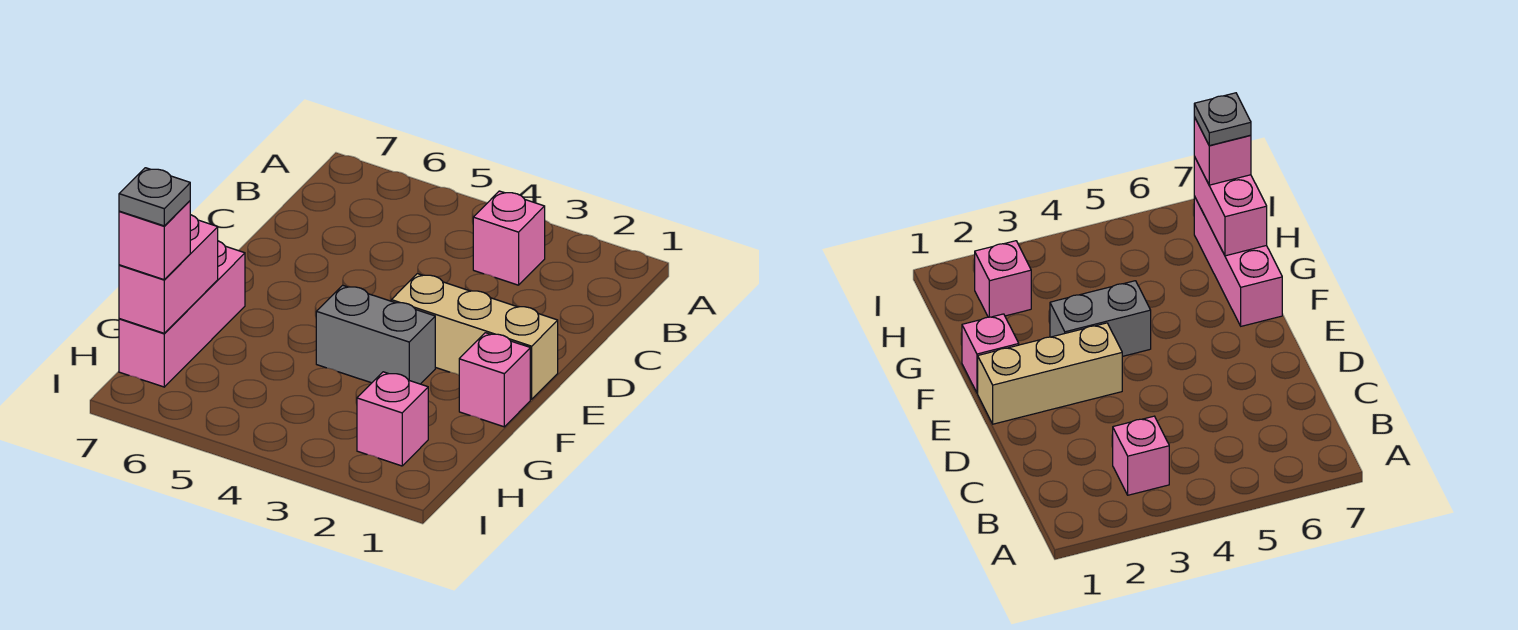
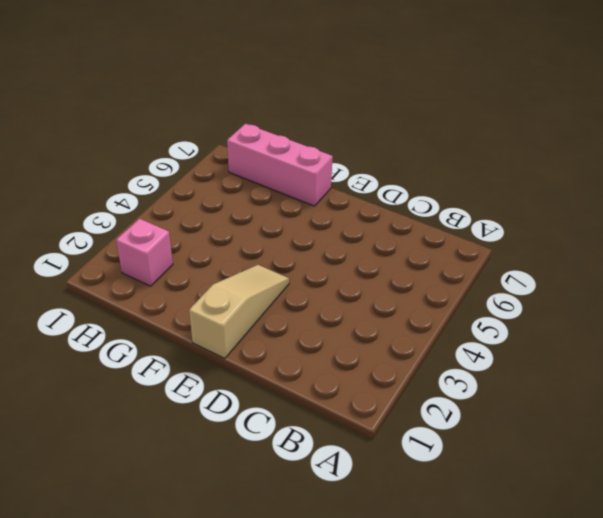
tan slope E1:E3 level 1 top 1 -> tan brick E1:E3 level 1
none -> pink brick B3 level 1
none -> pink brick F1 level 1

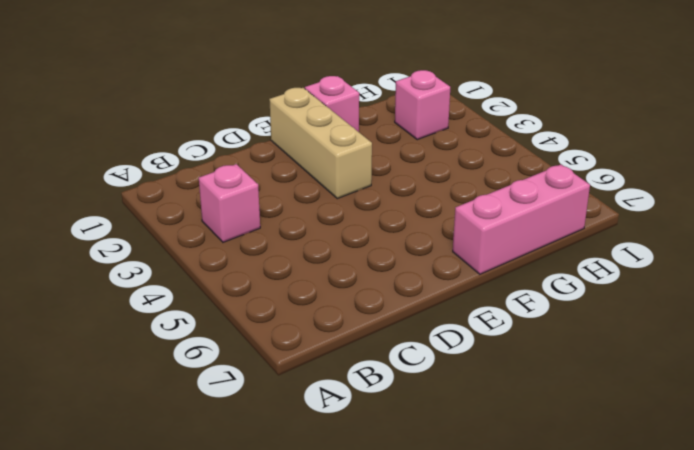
none -> grey brick F3:F4 level 1
none -> pink brick G7:H7 level 2

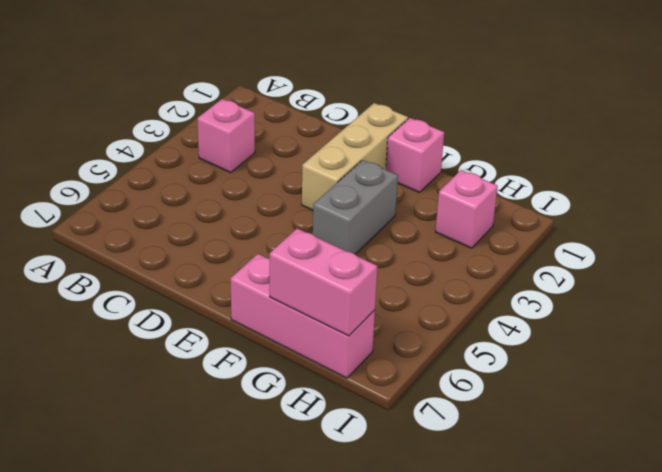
none -> pink brick H7 level 3
none -> grey plate H7 level 4

